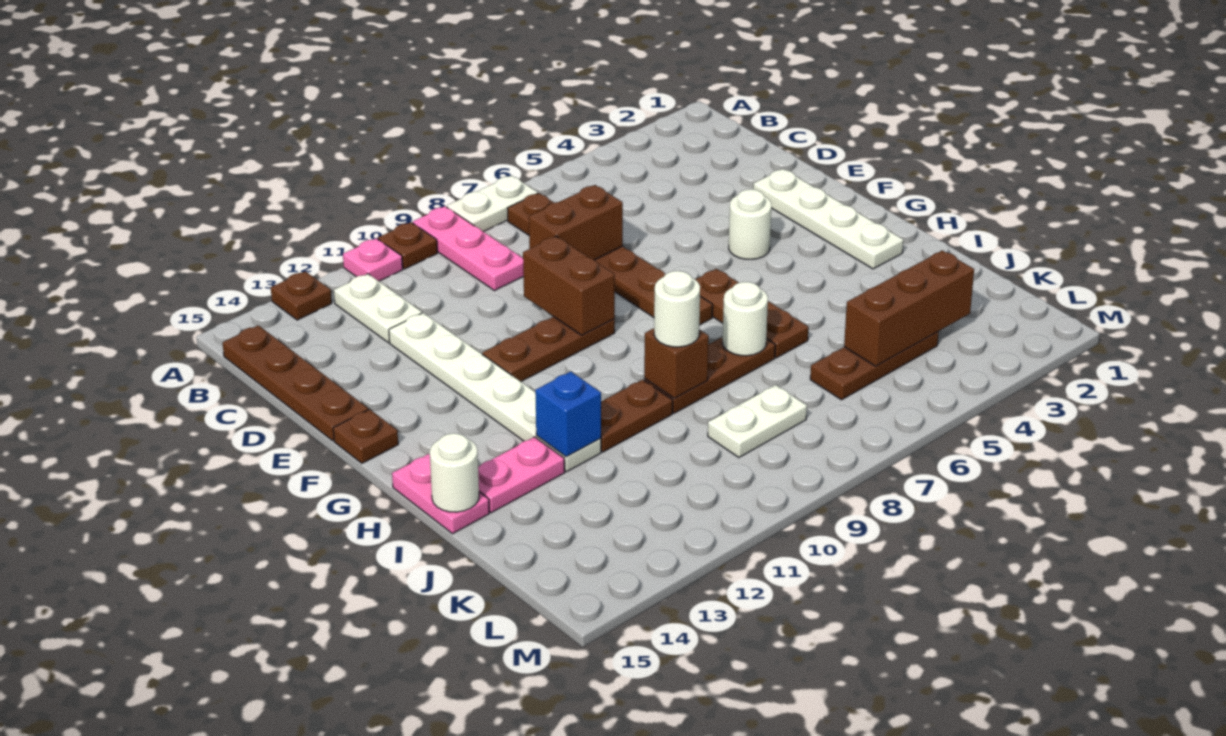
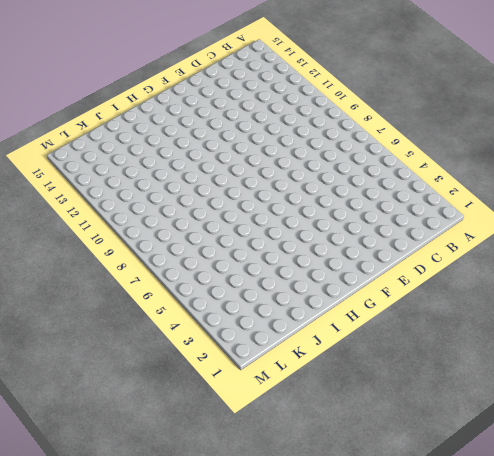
none -> white plate A7:A8 level 1
none -> pink plate A9:C9 level 1
none -> brown plate A10 level 1

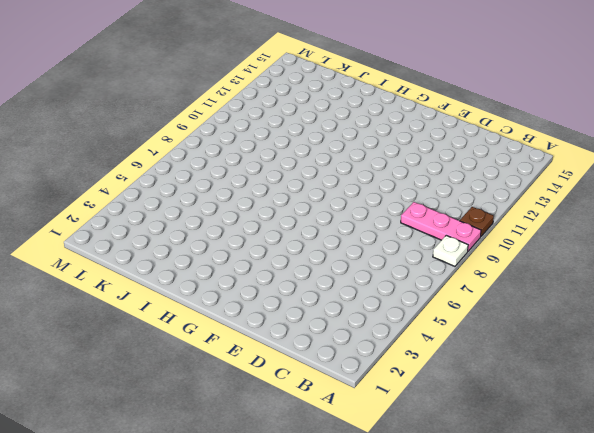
white plate A8 level 1 -> white plate A7:A8 level 1
none -> pink plate A11 level 1
none -> brown plate A13 level 1
none -> brown plate B7:G7 level 1

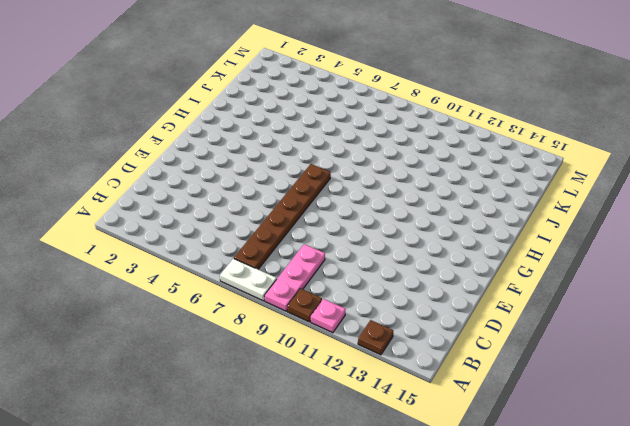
none -> white plate B12:C12 level 1
none -> brown plate B15:E15 level 1
none -> white plate D12:I12 level 1

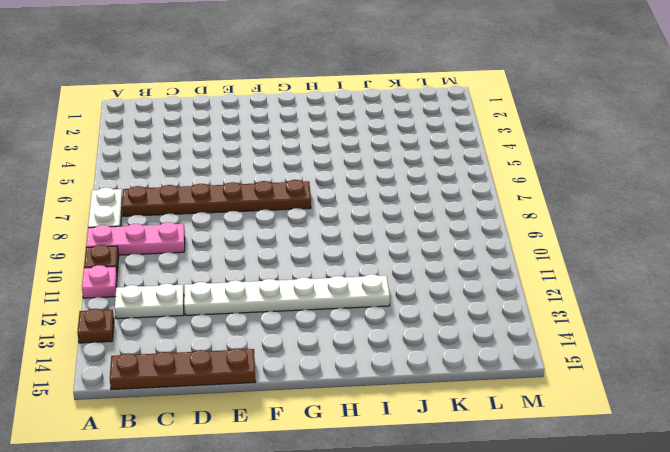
none -> white plate E2:H2 level 1
none -> white round brick F4 level 1
none -> brown plate F9:F11 level 1

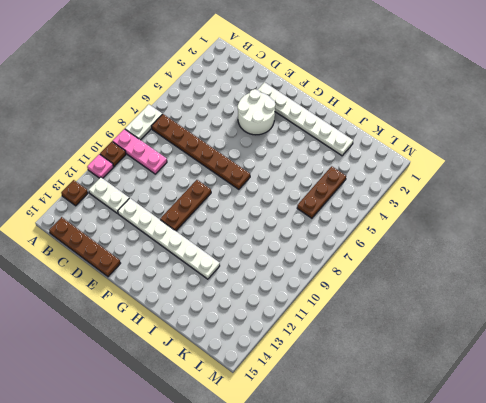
white plate E2:J2 level 1 -> white plate E2:H2 level 1
white round brick E3:F4 level 1 -> white round brick F4 level 1
none -> brown plate F15 level 1
none -> brown plate G6:I6 level 1
none -> pink plate H15:I15 level 1

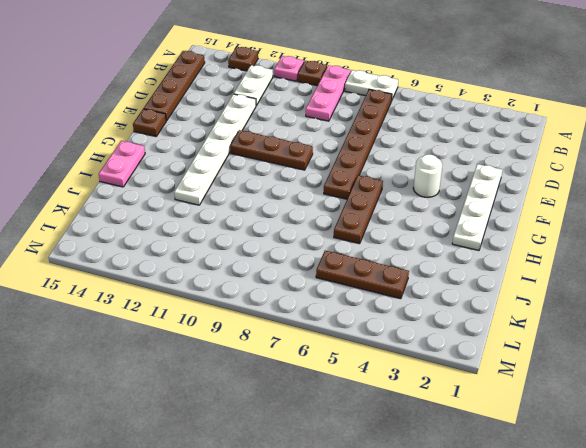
none -> brown plate I7:I9 level 1
none -> brown plate I10:I11 level 1
none -> pink plate I13:I14 level 1

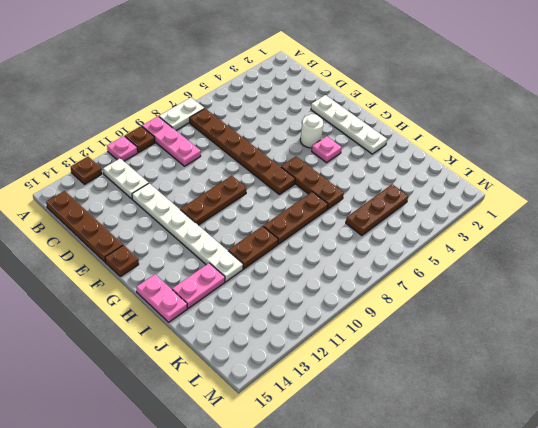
pink plate G4 level 1 -> none
none -> white plate K8:K9 level 1
none -> brown brick D7:D8 level 2
none -> brown brick E9:F9 level 2

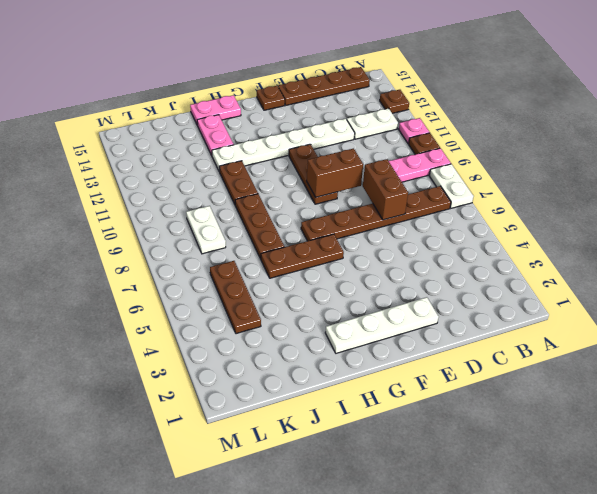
none -> white round brick F4 level 1
none -> white round brick I7 level 2
none -> brown brick I9 level 2

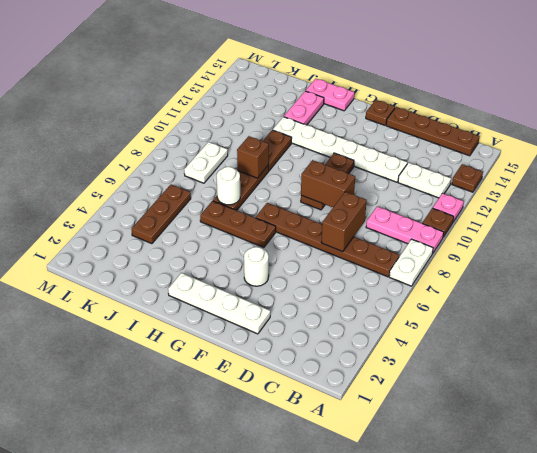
none -> blue brick I12 level 2
none -> white round brick I15 level 2
none -> brown brick K3:K5 level 2

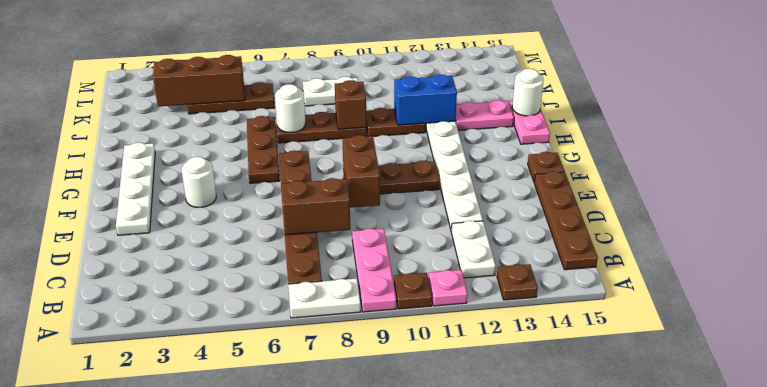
blue brick I11:I12 level 2 -> blue brick I12 level 2
none -> white round brick I9 level 3

